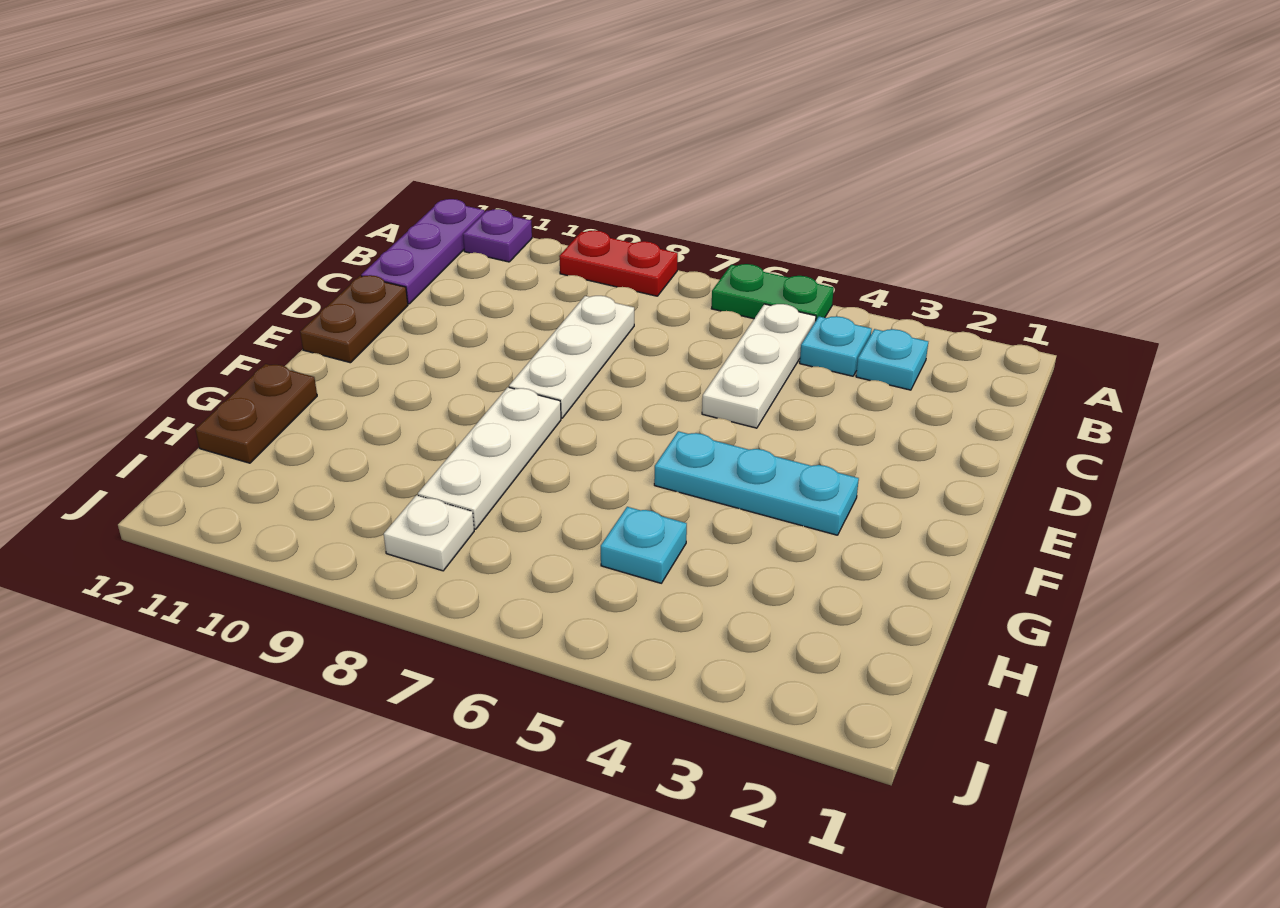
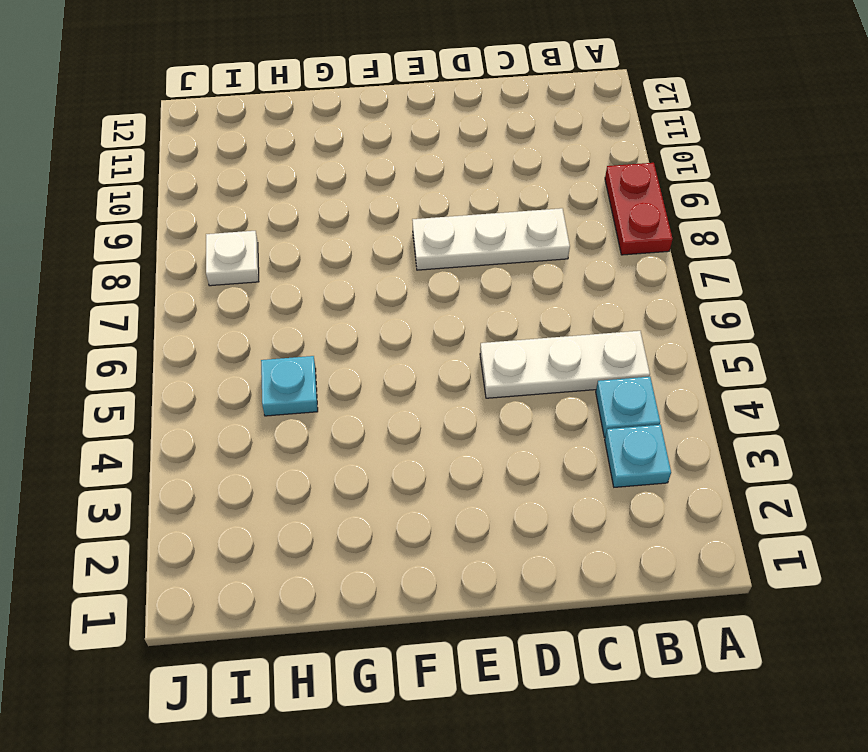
none -> green plate A5:A6 level 1
none -> purple plate A11 level 1
none -> purple plate A12:C12 level 1

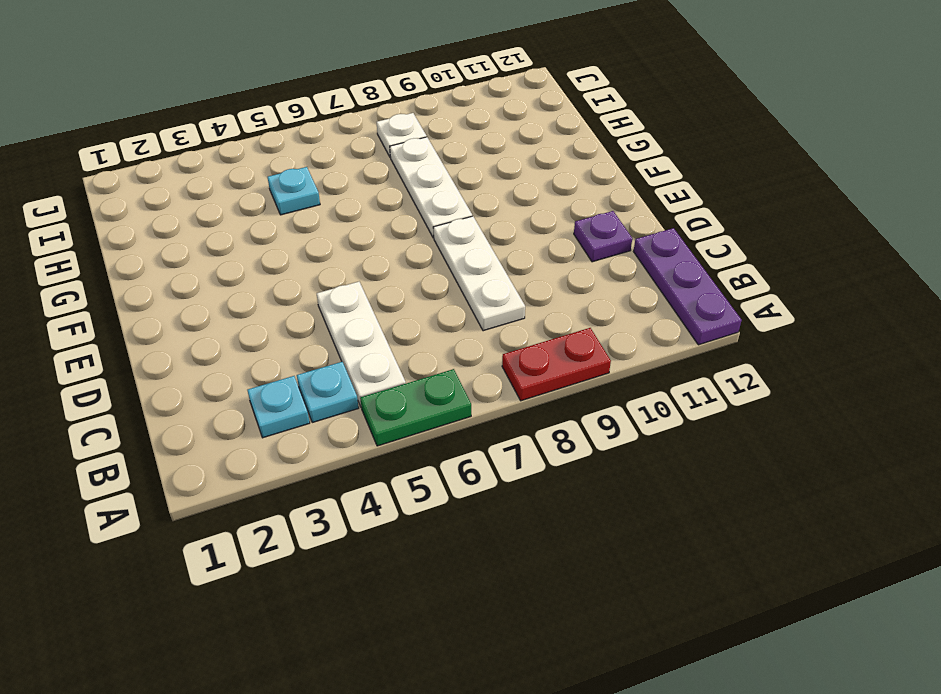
purple plate D11 level 1 -> purple plate A11 level 1
none -> brown plate D12:E12 level 1
none -> cyan plate F3:F5 level 1
none -> brown plate G12:H12 level 1

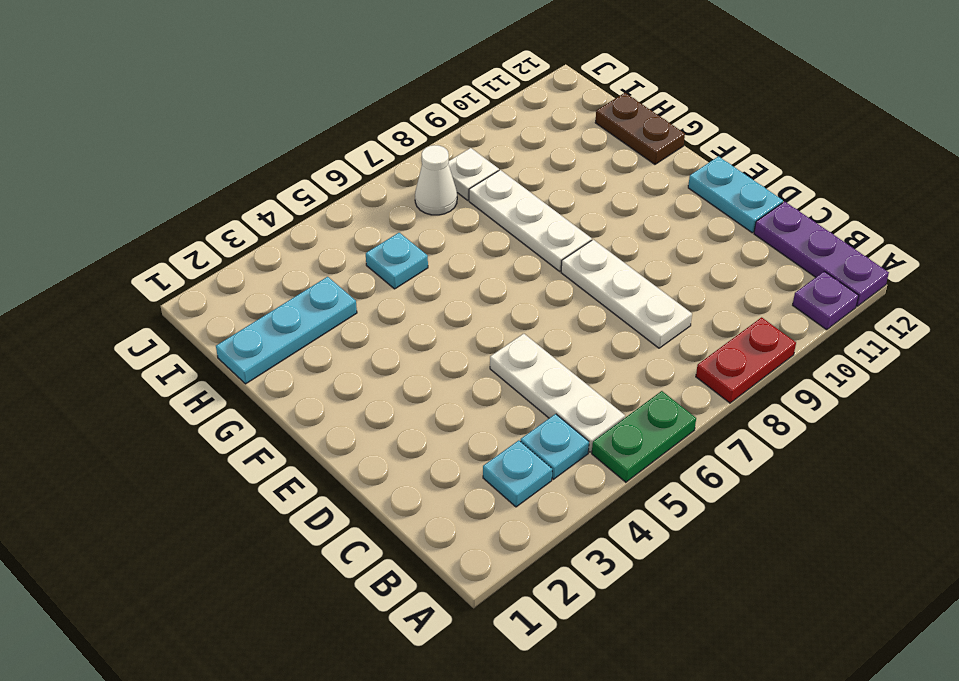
cyan plate D12:E12 level 1 -> brown plate D12:E12 level 1
cyan plate H1:H3 level 1 -> cyan plate F3:F5 level 1
white cone I7 level 1 -> none

